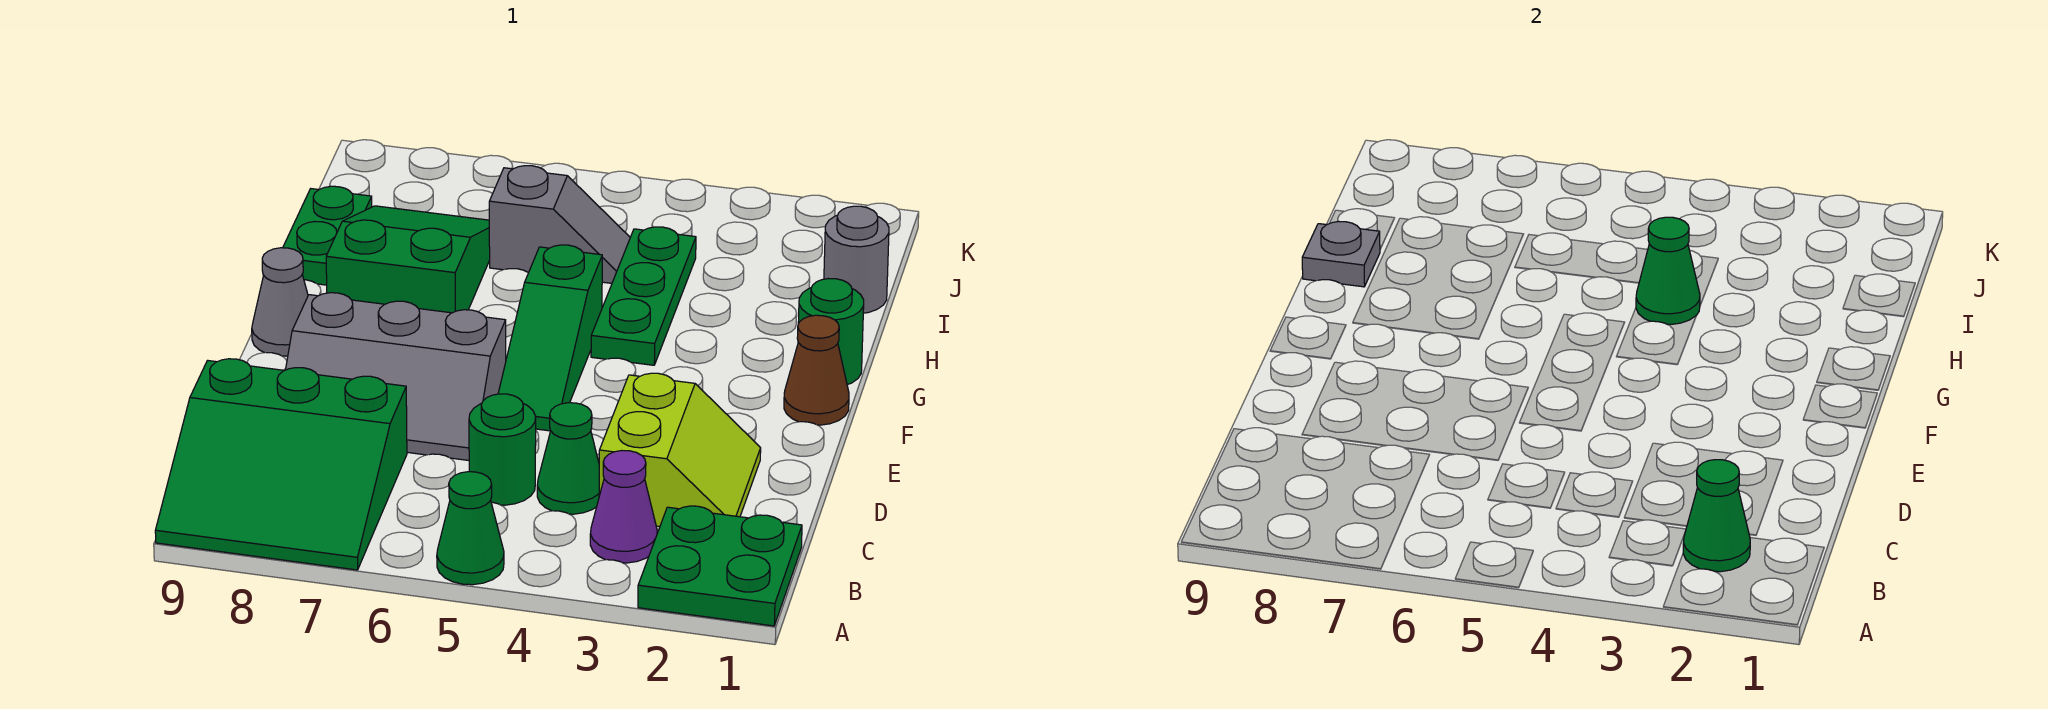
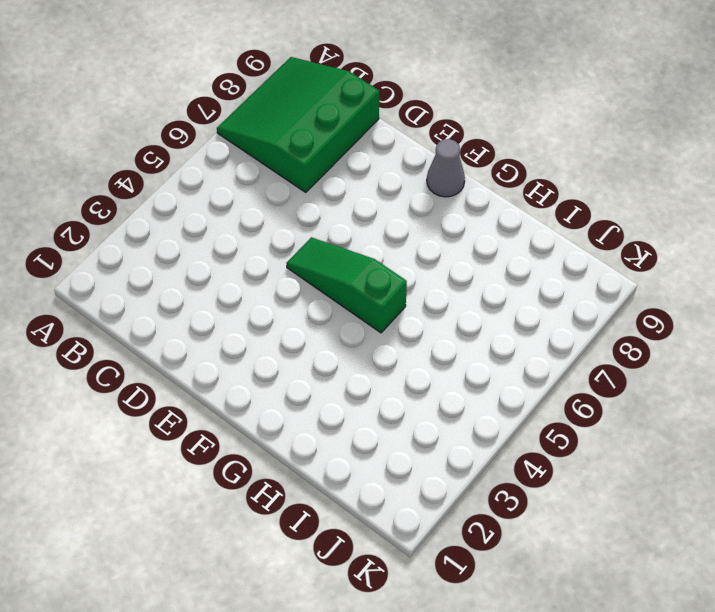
none -> green plate A1:B2 level 1
none -> green cone A5 level 1
none -> purple cone B3 level 1

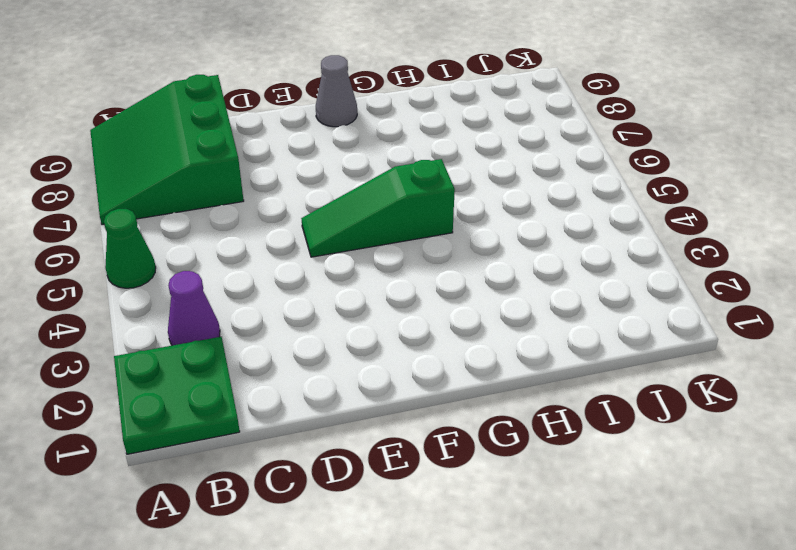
none -> lime slope C2:D3 level 1 top 3
none -> green cone C4 level 1
none -> green round brick C5 level 1

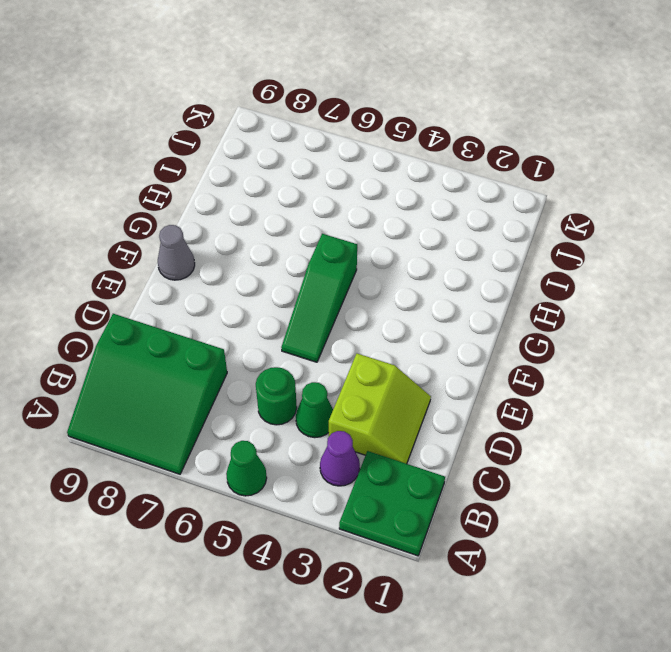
none -> grey slope D6:E8 level 1 top E
none -> brown cone F1 level 1
none -> green round brick G1 level 1

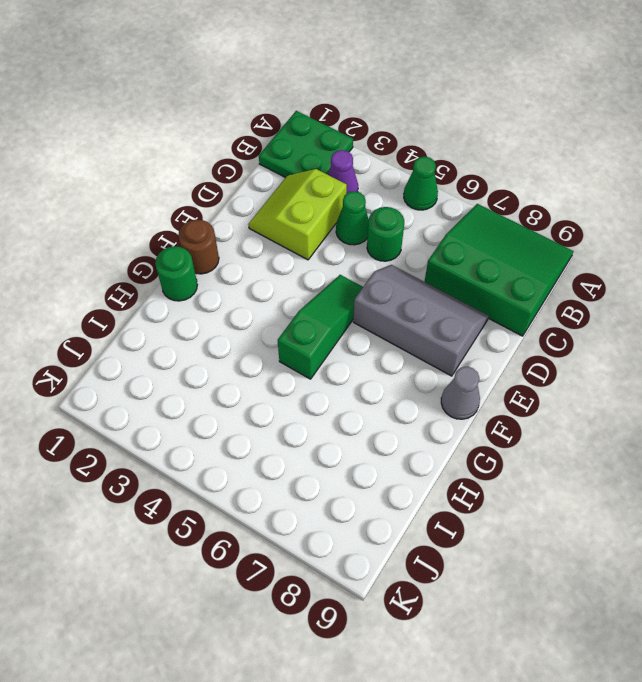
brown round brick F1 level 1 -> brown cone F1 level 1
none -> green plate G4:I4 level 1
none -> green slope G7:I8 level 1 top G
none -> green plate H9:I9 level 1

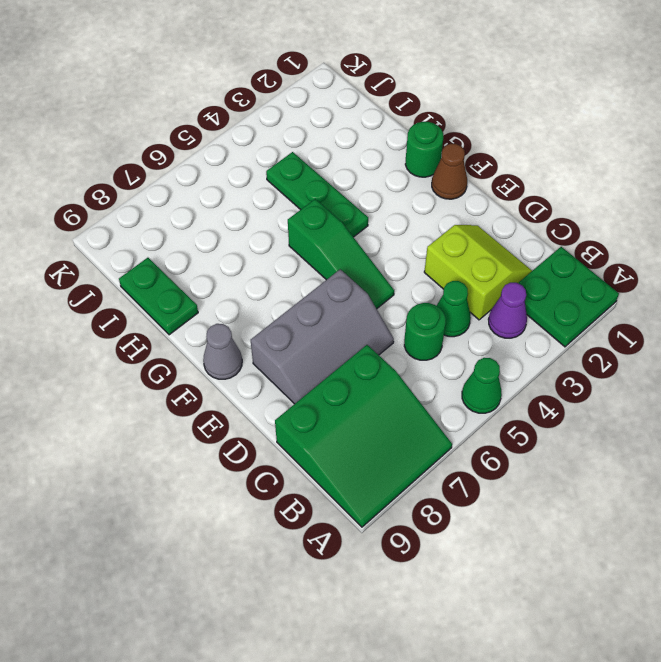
none -> green slope G7:I8 level 1 top G
none -> grey round brick I1 level 1
none -> grey slope I5:I6 level 1 top 6

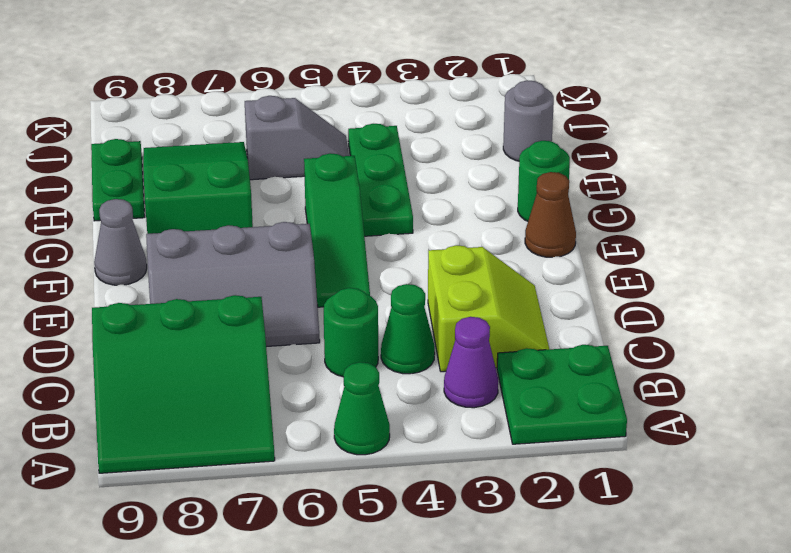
none -> green cone B2 level 2
none -> green cone H4 level 2
none -> grey plate H9 level 2

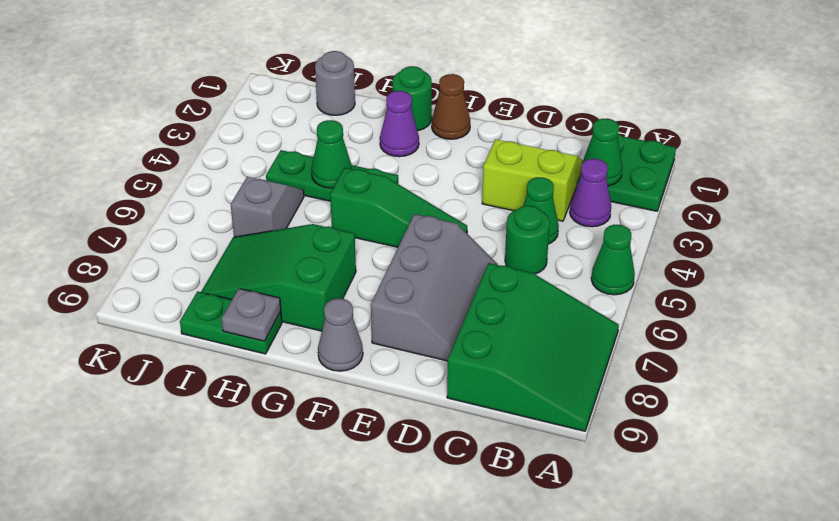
purple cone G2 level 1 -> none

